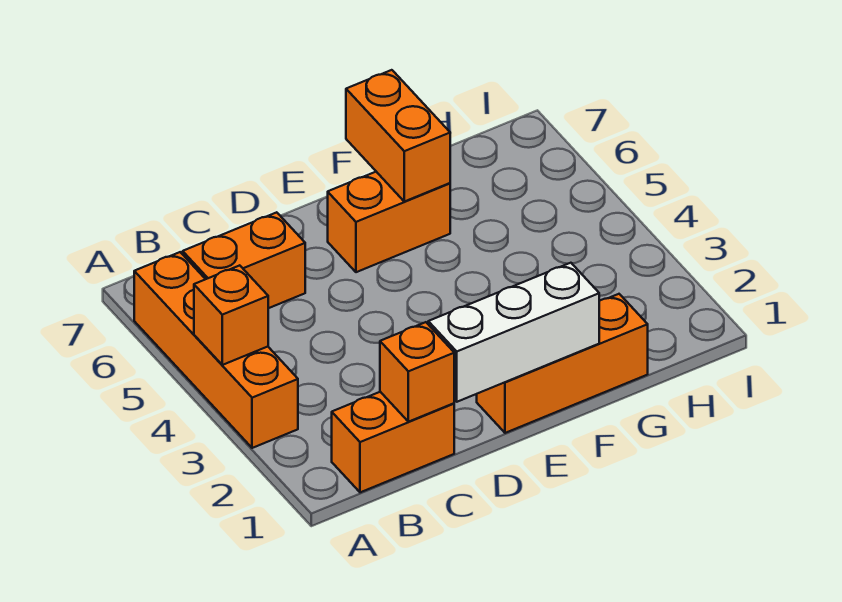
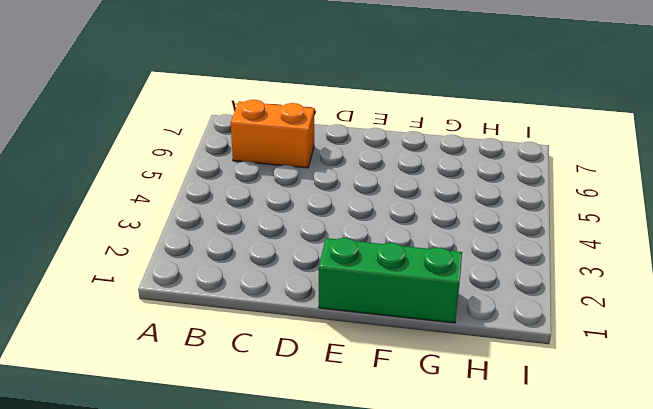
green brick E1:G1 level 1 -> orange brick E1:G1 level 1
none -> orange brick A3:A6 level 1
none -> orange brick B1:C1 level 1

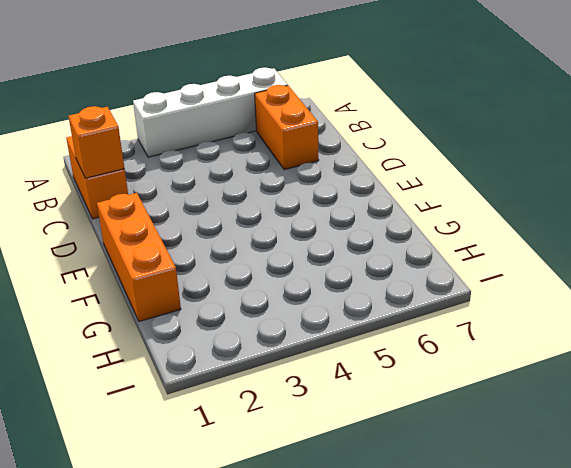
white brick A3:A6 level 1 -> orange brick A3:A6 level 1
none -> orange brick E6:F6 level 1
none -> orange brick A4 level 2

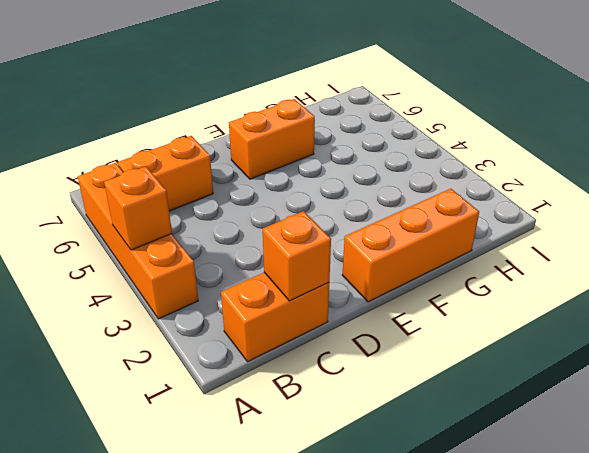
none -> white brick D1:F1 level 2
none -> orange brick F6:F7 level 2

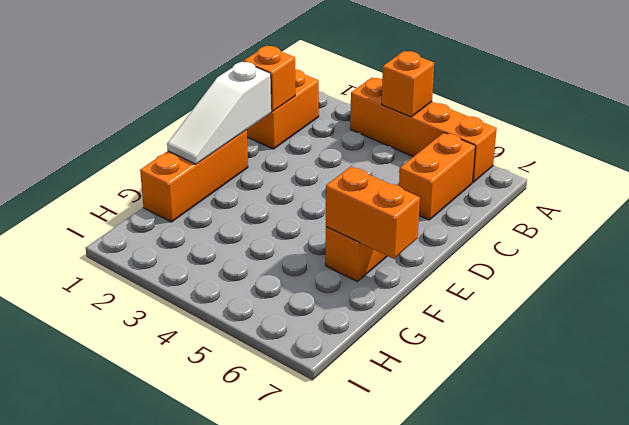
white slope D1:F1 level 2 top D -> white brick D1:F1 level 2

